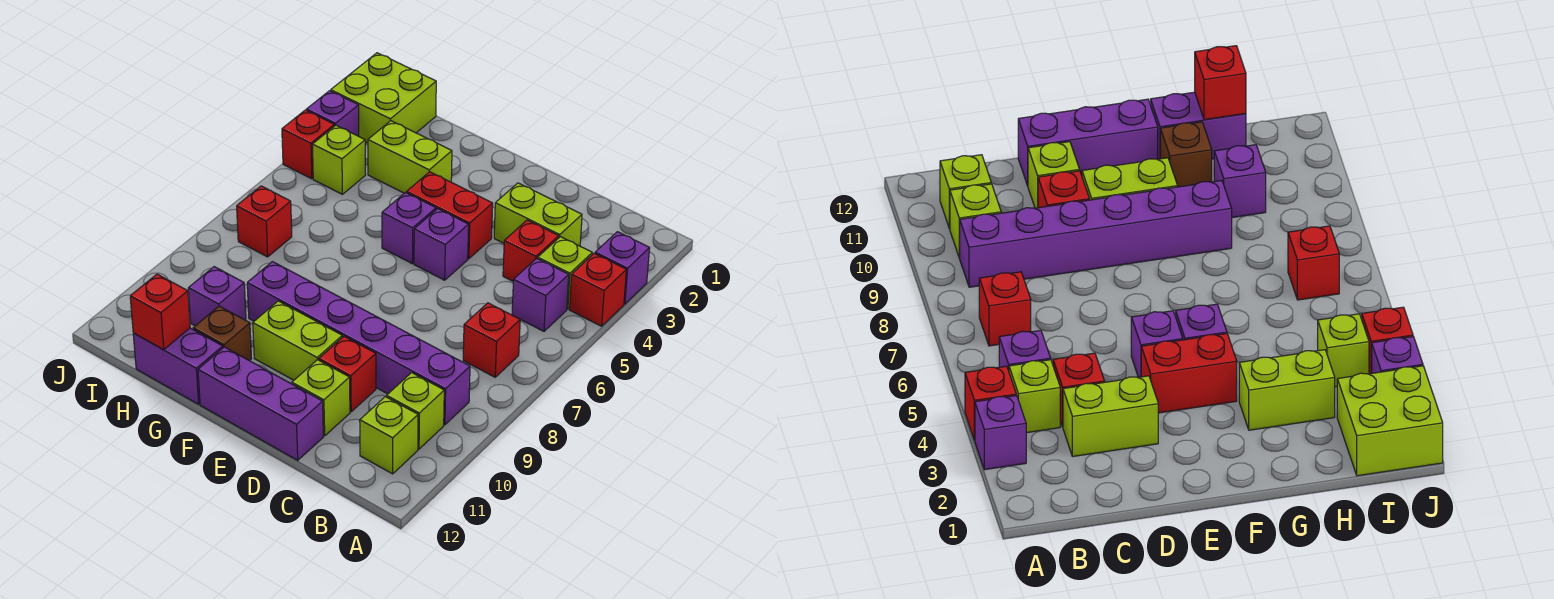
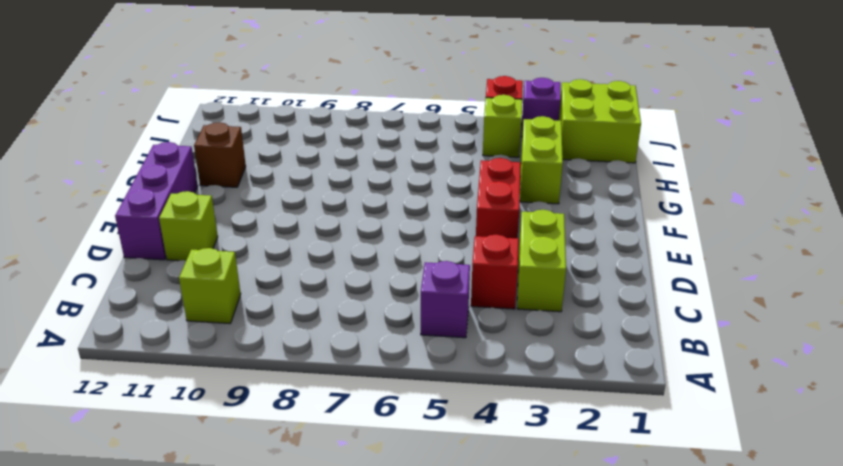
none -> purple brick A3 level 1
none -> red brick A4 level 1
none -> lime brick B4 level 1

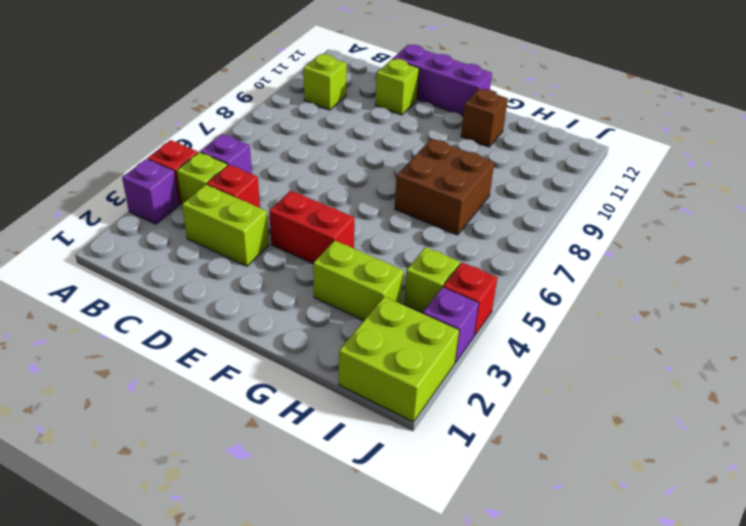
brown brick G7:H8 level 1 -> none
none -> red brick B7 level 1
none -> purple brick B9:G9 level 1
none -> lime brick B11 level 1

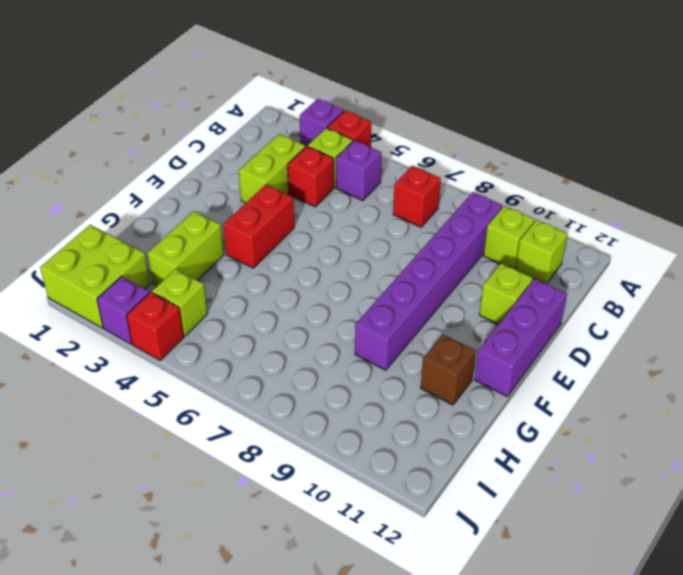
none -> red brick D10 level 1
none -> purple brick E5 level 1
none -> lime brick E10:F10 level 1

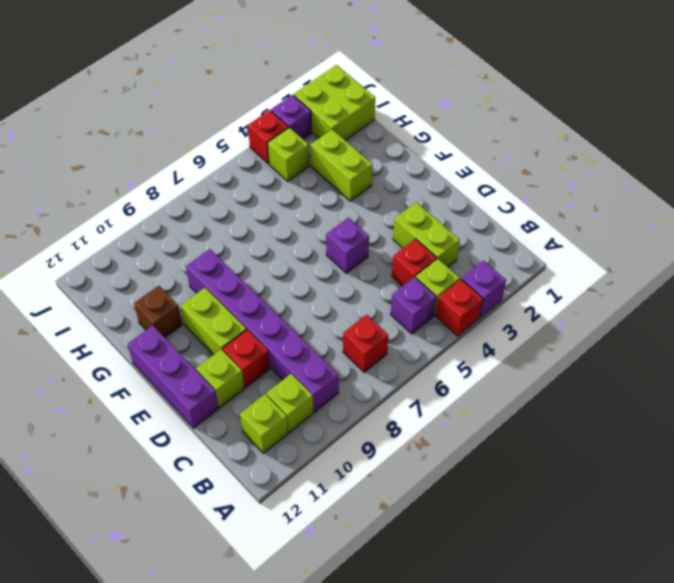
none -> red brick E4:F4 level 1
none -> purple brick F5 level 1
none -> purple brick G12:H12 level 1

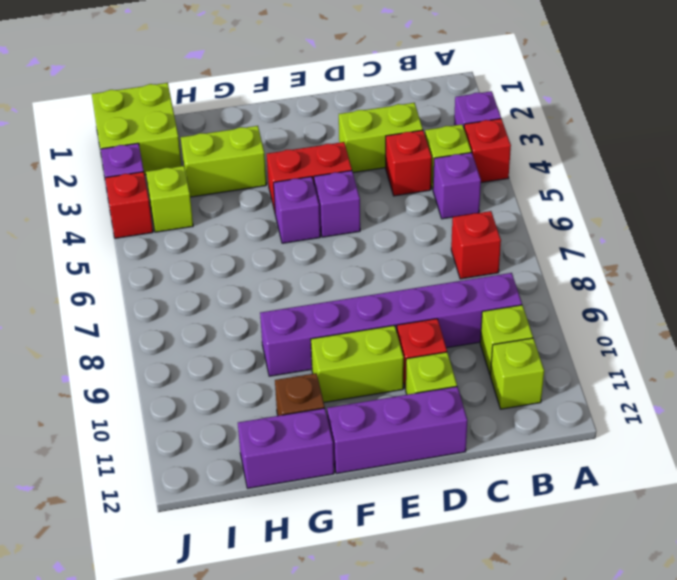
none -> purple brick H10 level 1
none -> red brick I7 level 1
none -> red brick H12 level 2

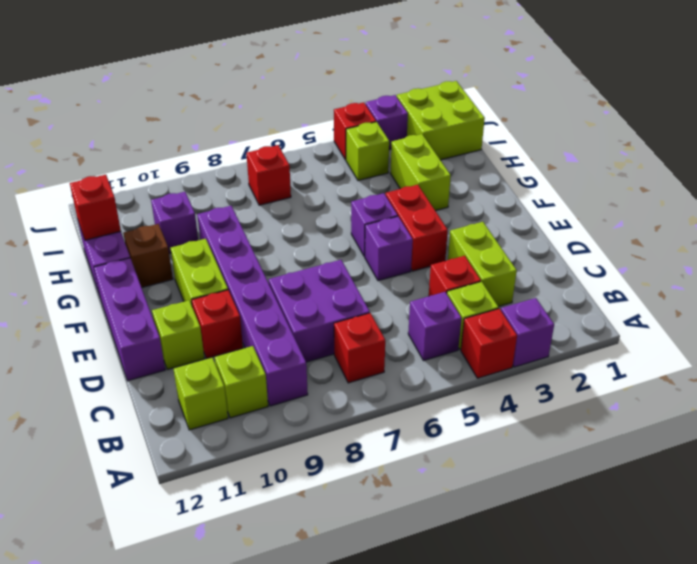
purple brick C7:D8 level 1 -> none

